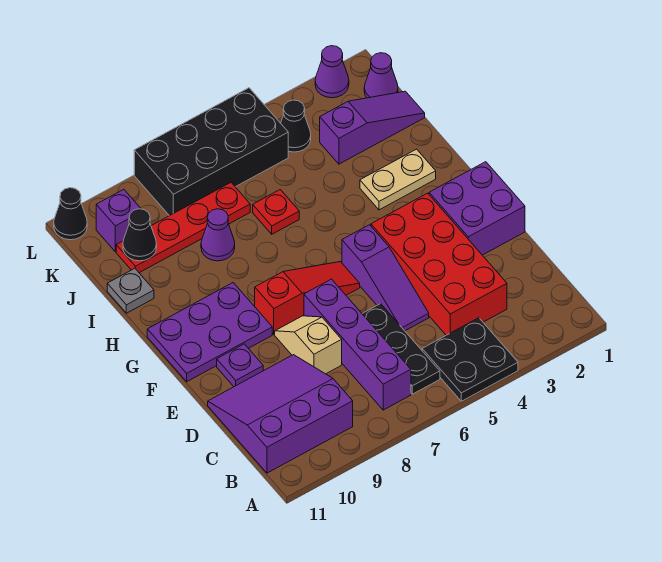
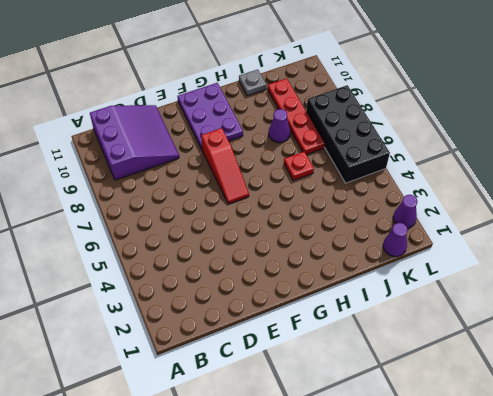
none -> black plate A4:B5 level 1
none -> black plate B6:D6 level 1
none -> purple brick B7:E7 level 1

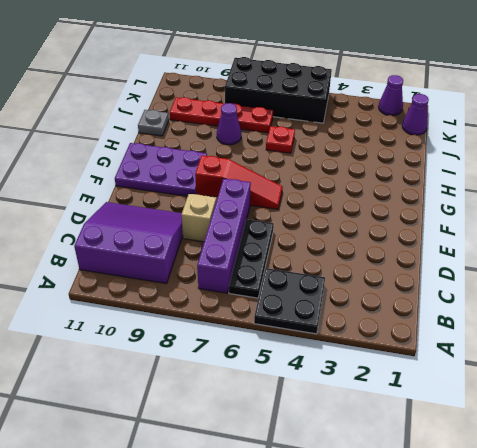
none -> red brick C3:F4 level 1
none -> purple slope D5:F5 level 1 top F
none -> purple brick E1:F2 level 1

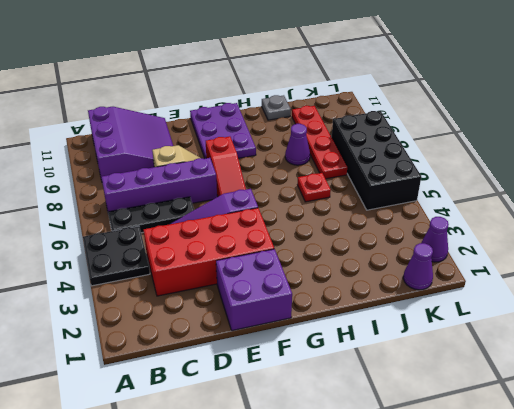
none -> purple plate E10 level 1
none -> tan plate H2:H3 level 1
none -> purple slope J1:J3 level 1 top 3

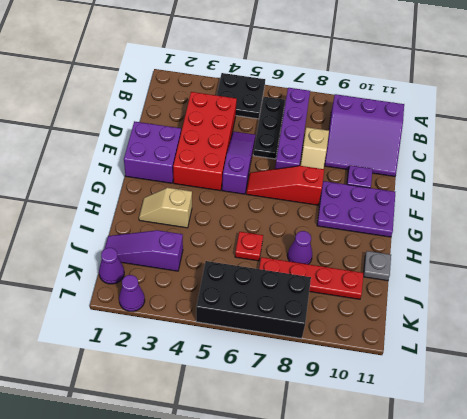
tan slope H2:H3 level 1 top 3 -> tan plate H2:H3 level 1
none -> black cone K4 level 1
none -> purple brick K10 level 1
none -> black cone L11 level 1

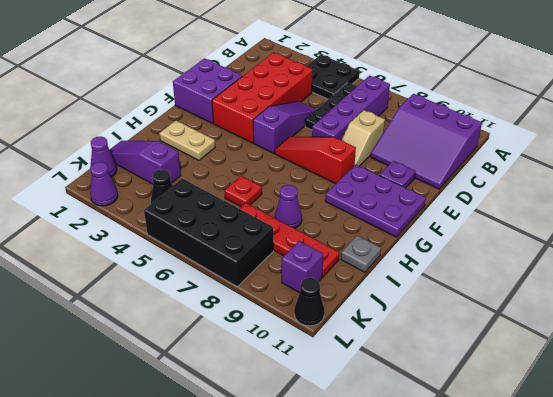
none -> black cone J10 level 2

